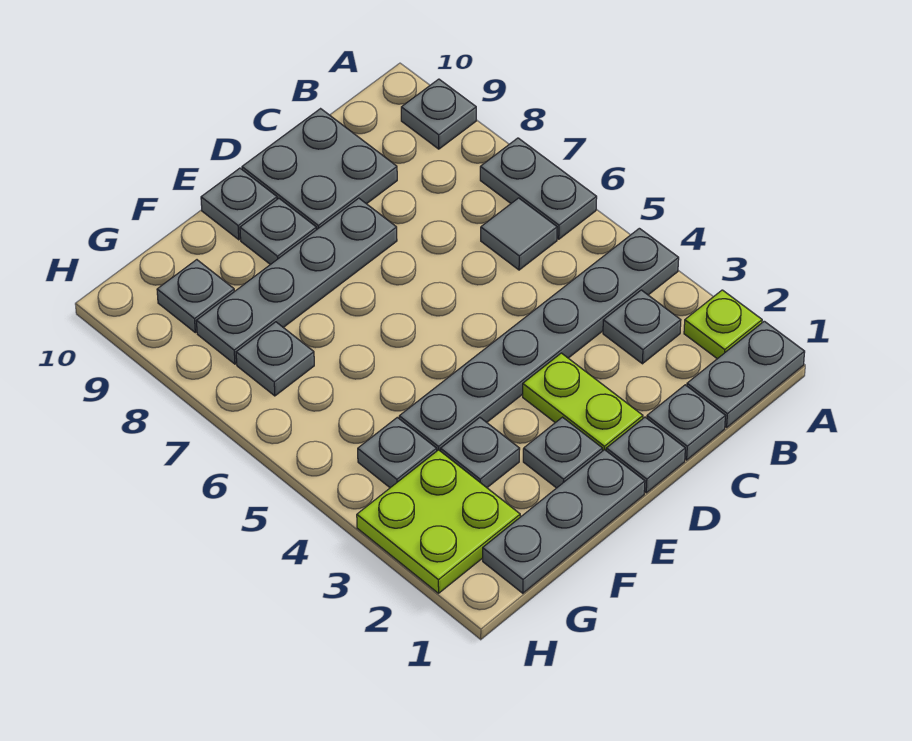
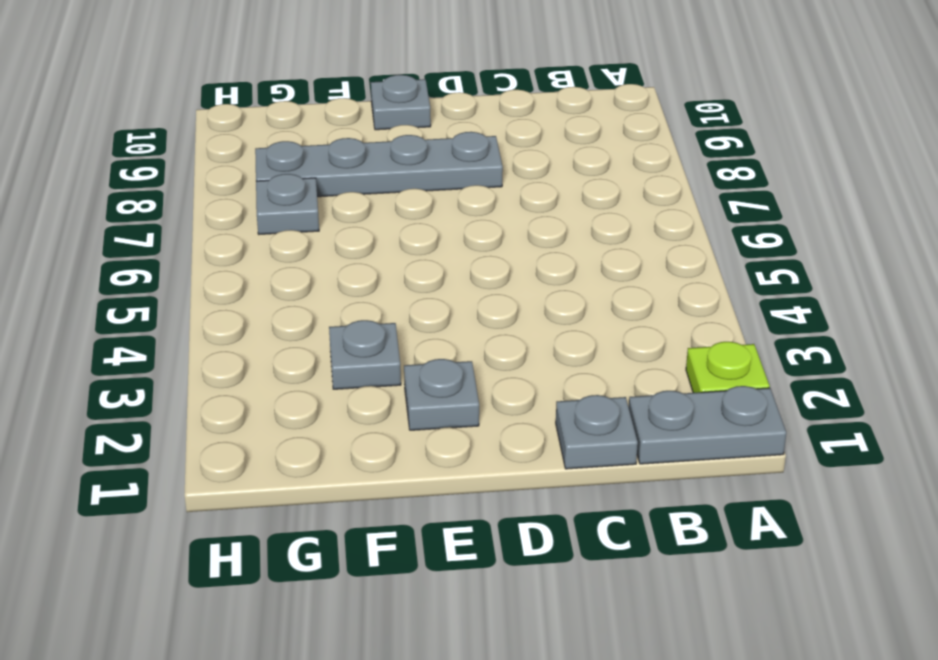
none -> grey plate A4:F4 level 1
none -> grey plate A6:A7 level 1
none -> grey plate A9 level 1

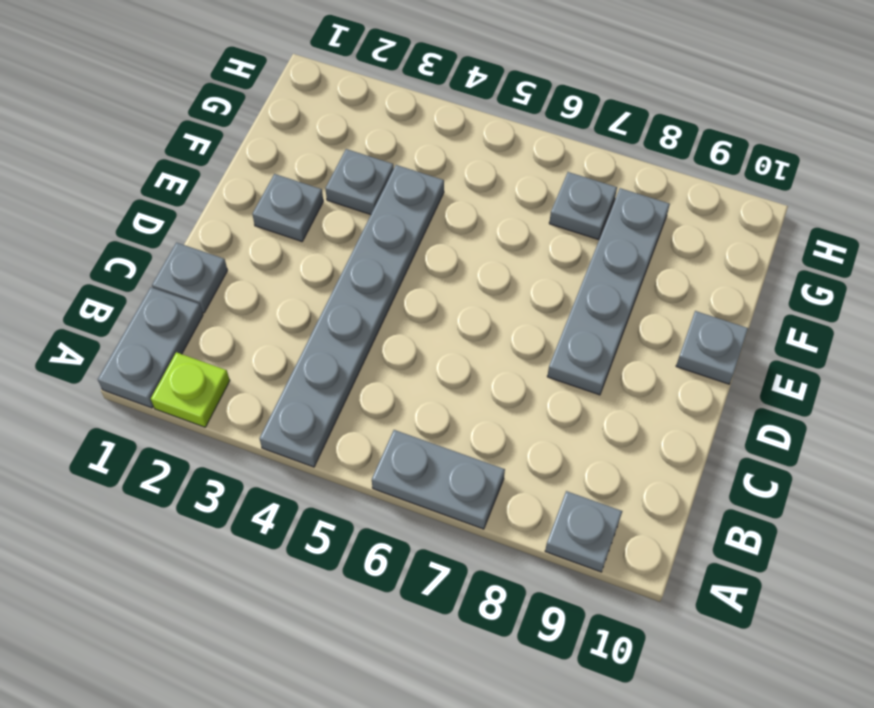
none -> grey plate B3 level 1
none -> grey tile B6 level 1
none -> grey plate C9:D10 level 1

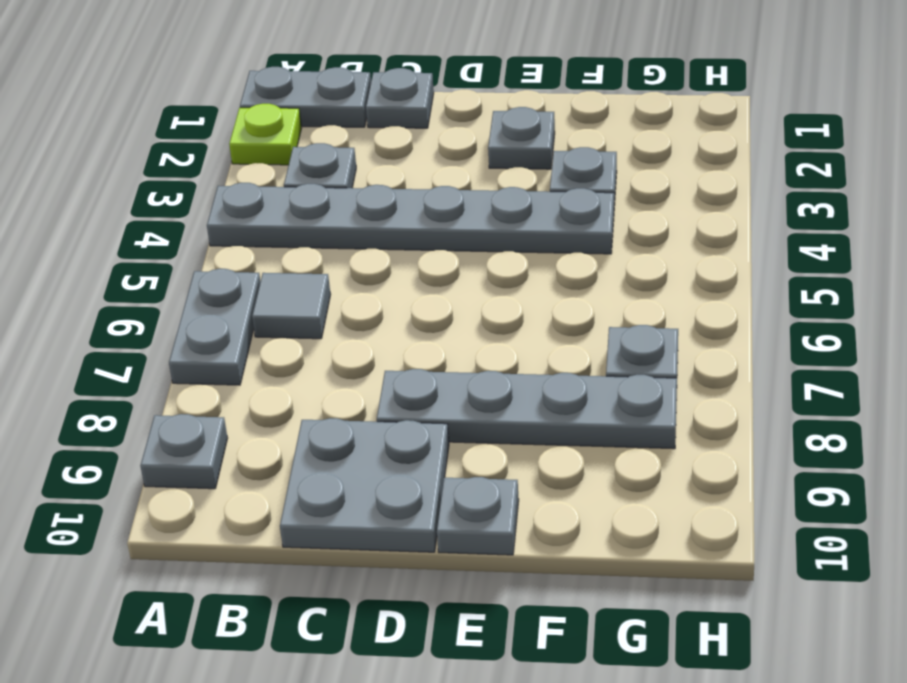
none -> grey plate D1 level 1
none -> lime plate D2:D3 level 1
none -> grey plate E1:G1 level 1

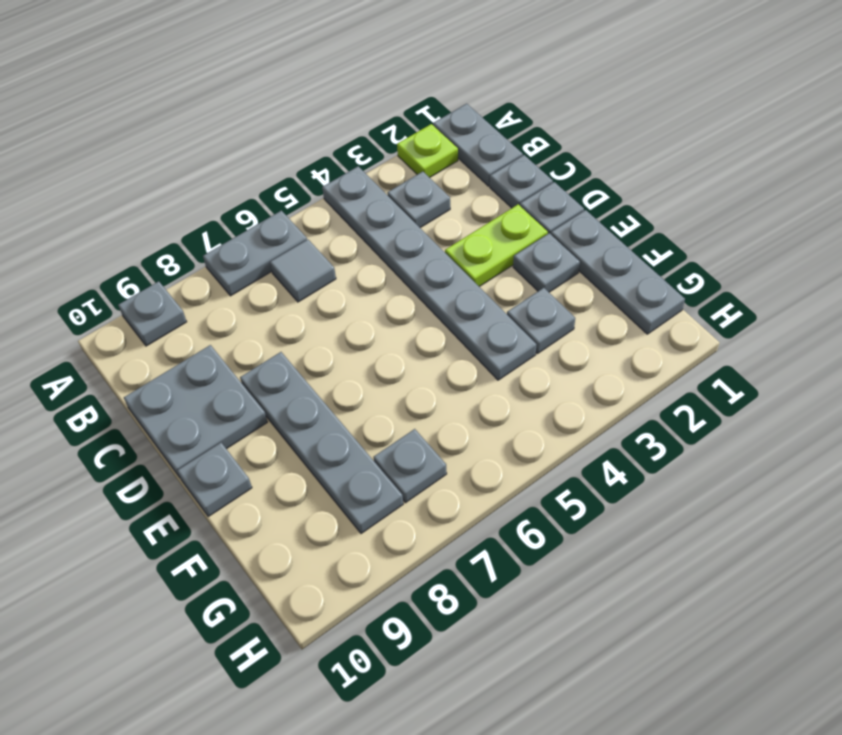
none -> grey plate E9 level 1
none -> lime plate G2:H3 level 1
none -> grey plate G4 level 1

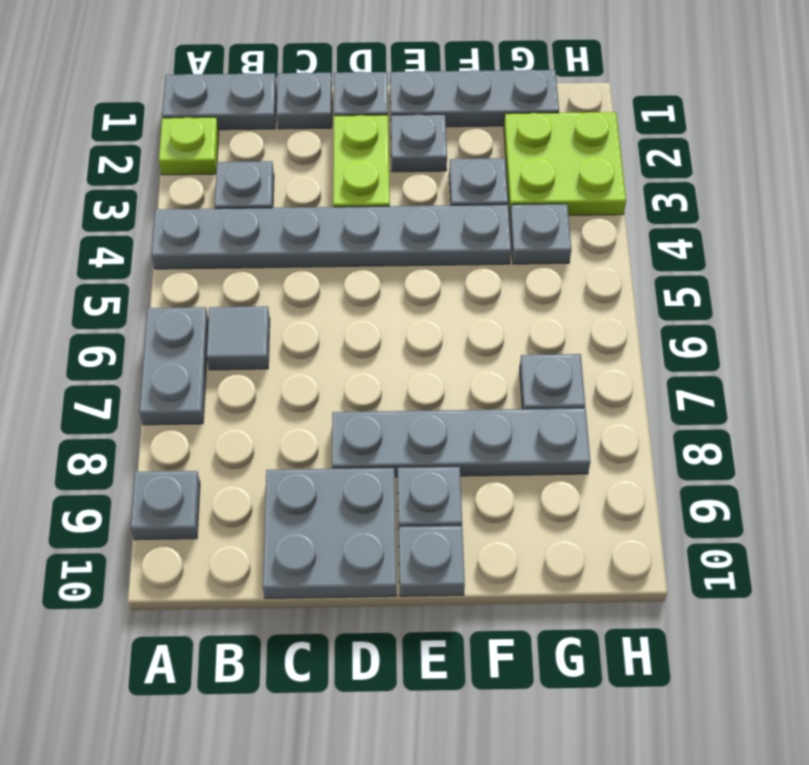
none -> grey plate G9 level 1

